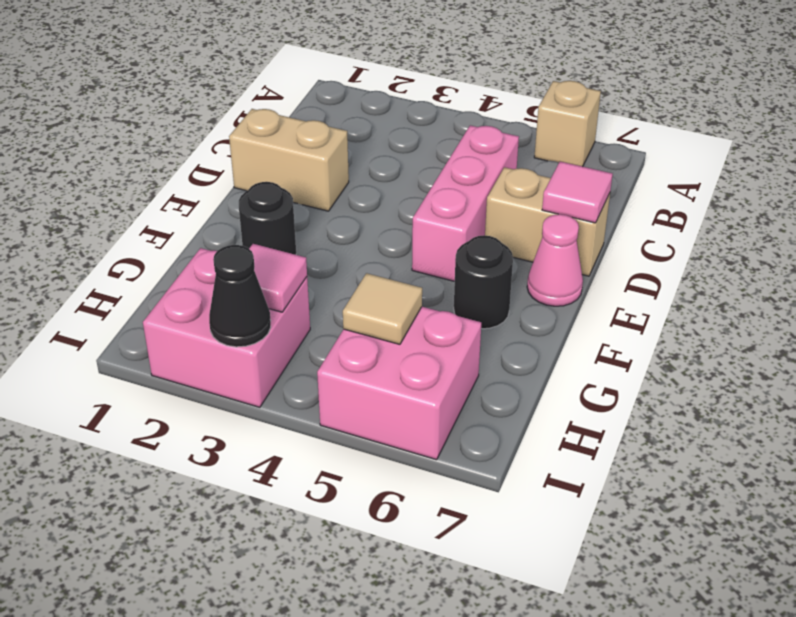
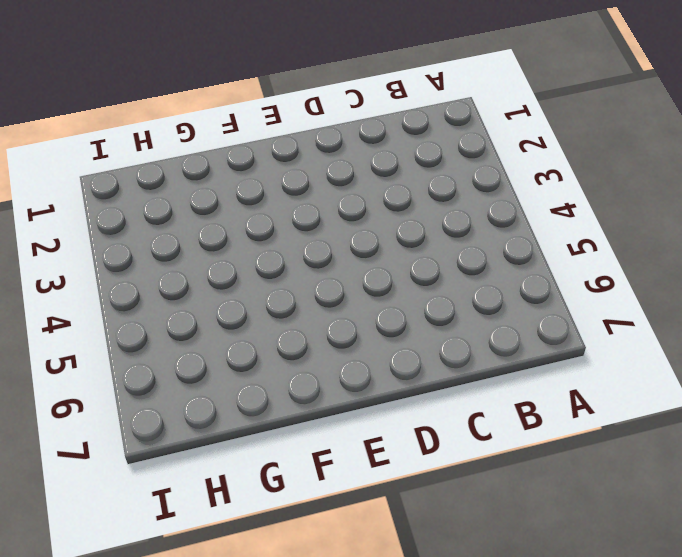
none -> tan brick A6 level 1
none -> pink brick C5:E5 level 1
none -> tan brick D1:D2 level 1

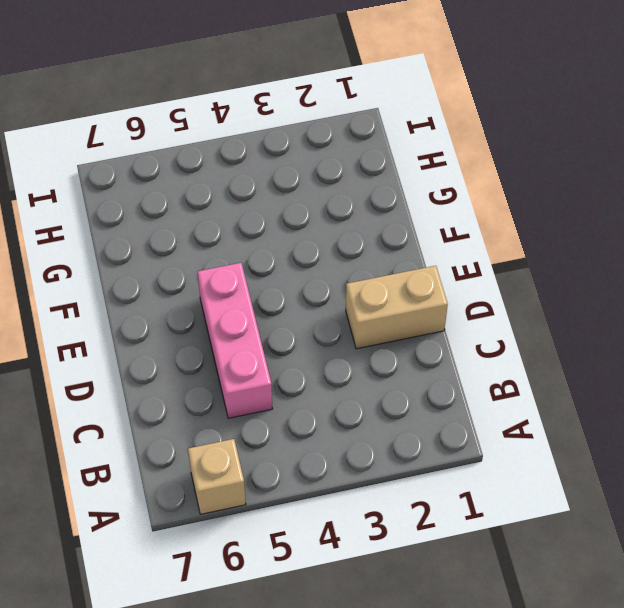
none -> tan brick D6:D7 level 1
none -> pink cone E7 level 1
none -> black round brick F2 level 1

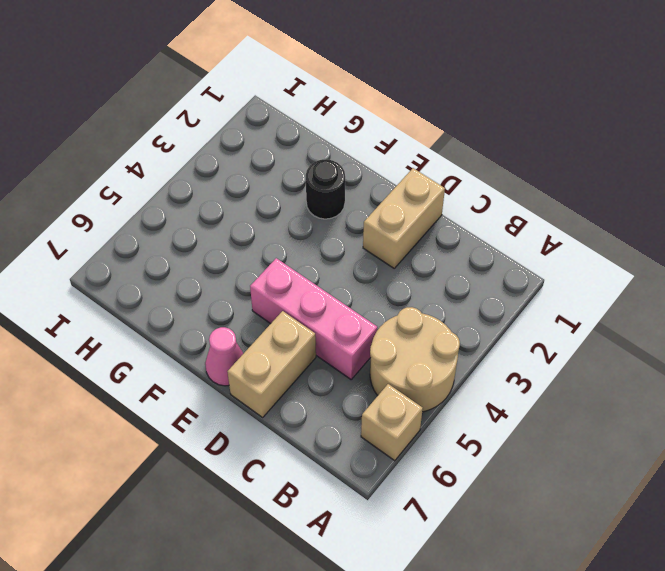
tan round brick A4:B5 level 1 -> none
none -> black round brick F6 level 1
none -> pink brick H2:I3 level 1
none -> pink brick H5:I6 level 1

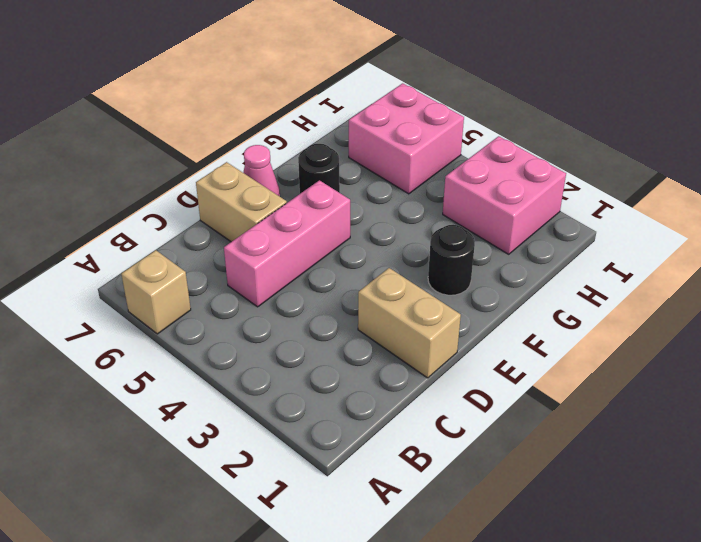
none -> pink tile D7 level 2
none -> pink tile H3 level 2
none -> tan tile H5 level 2

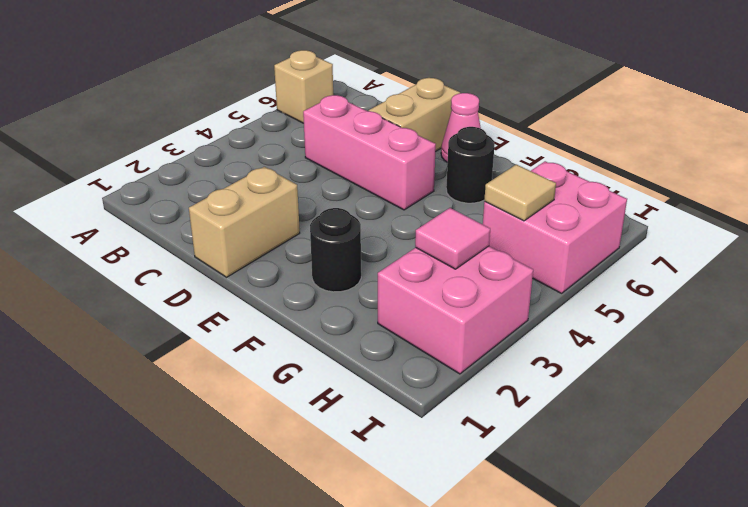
none -> pink tile D7 level 2
none -> black cone I3 level 2

